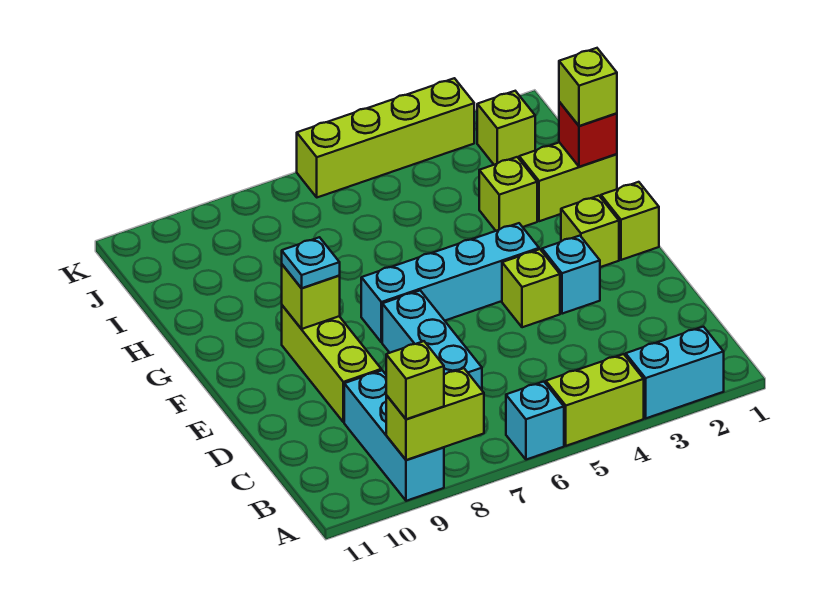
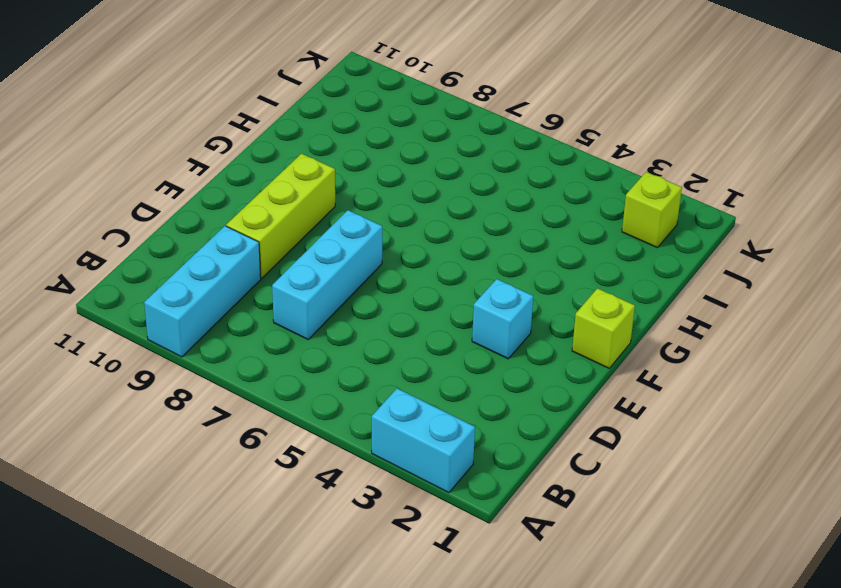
none -> lime brick A4:A5 level 1
none -> cyan brick A6 level 1
none -> lime brick E4 level 1

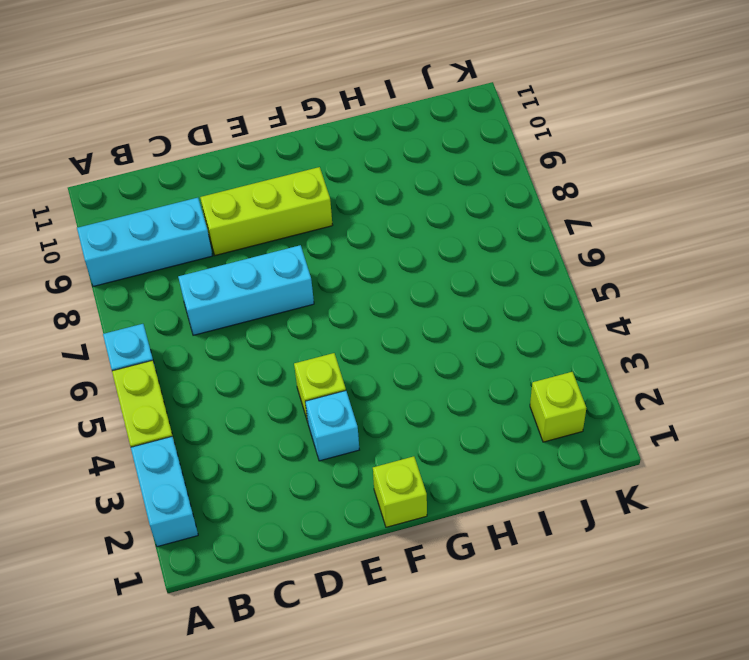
none -> lime brick F2 level 1
none -> cyan brick F4:F7 level 1
none -> lime brick H1:H2 level 1

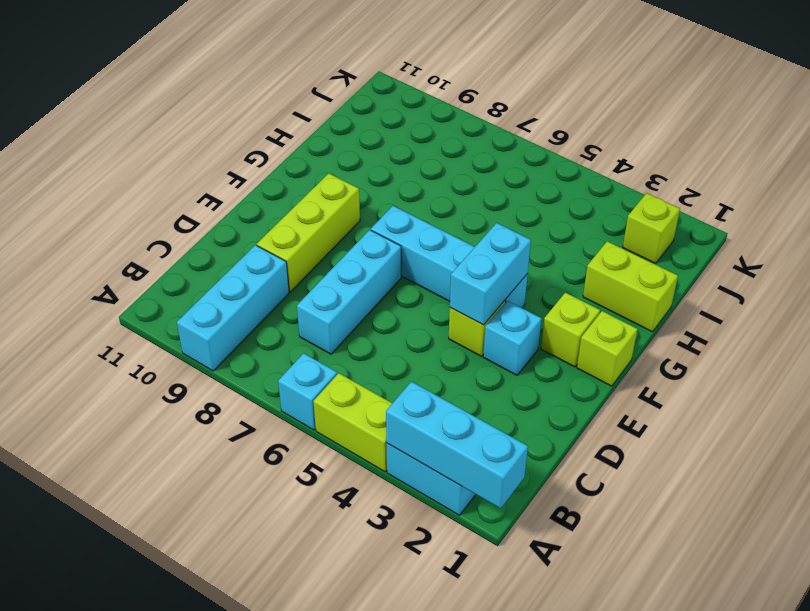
cyan brick A1:A3 level 2 -> none
cyan brick E4:F4 level 2 -> none
none -> lime brick H3 level 1
none -> lime brick K3:K6 level 1
none -> lime brick A8:A9 level 2

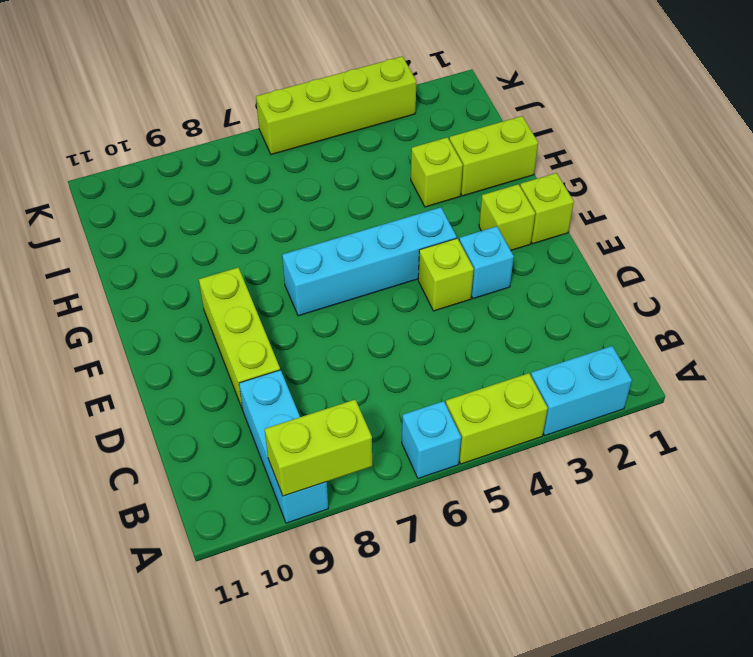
none -> cyan brick C7:E7 level 1
none -> lime brick J2 level 1
none -> lime brick F9 level 2

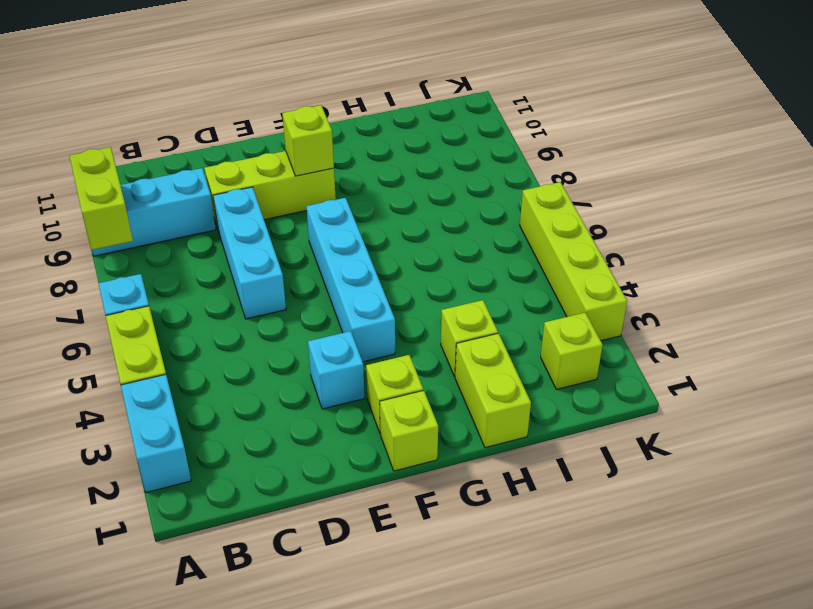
cyan brick D6:D8 level 1 -> cyan brick C7:E7 level 1
none -> lime brick E4 level 1
none -> red brick H1 level 2
none -> lime brick A9 level 3

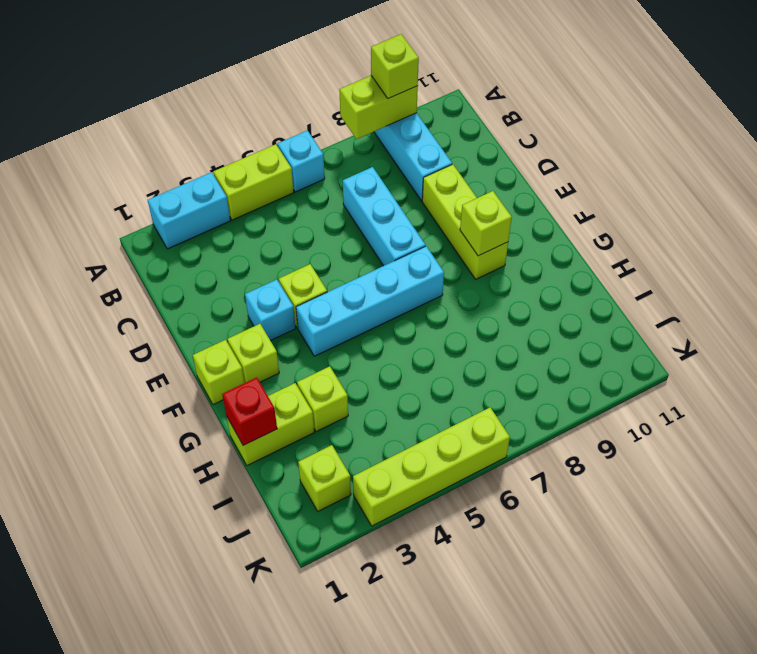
none -> cyan plate F9 level 3
none -> lime brick H1 level 3

